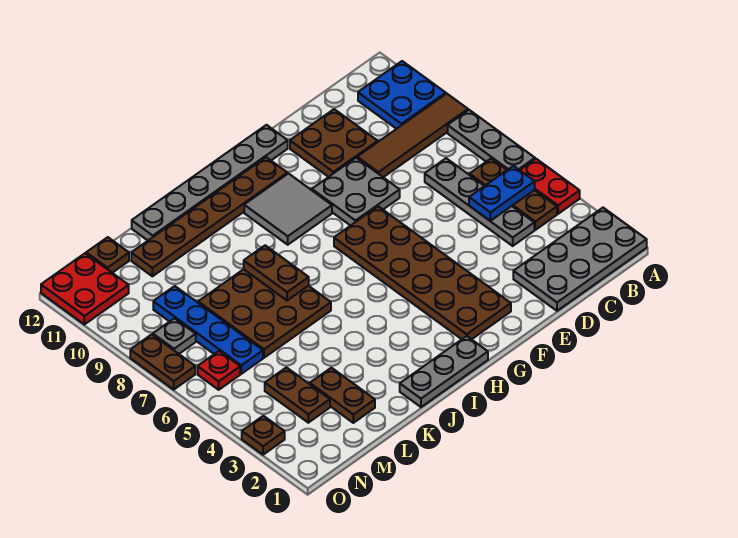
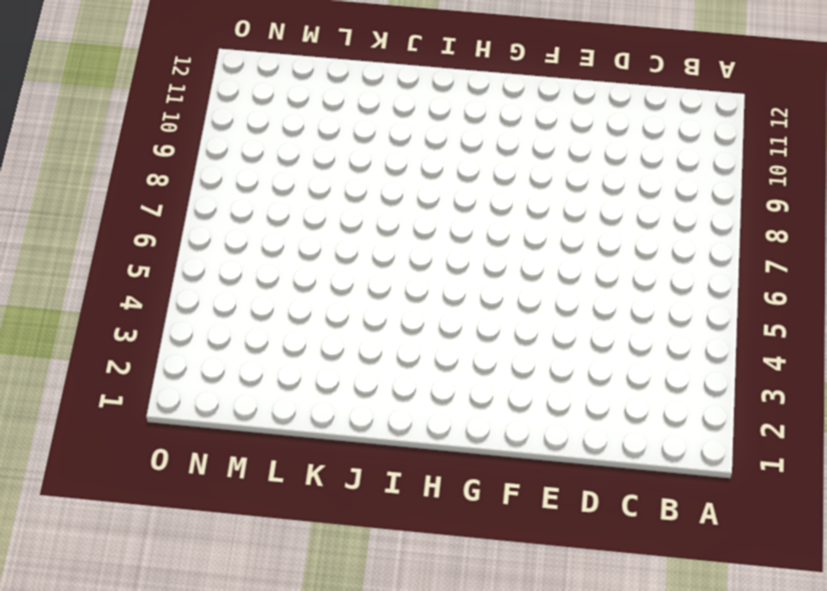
none -> grey plate A1:D2 level 1
none -> red plate A4:A5 level 1
none -> grey plate A6:A8 level 1

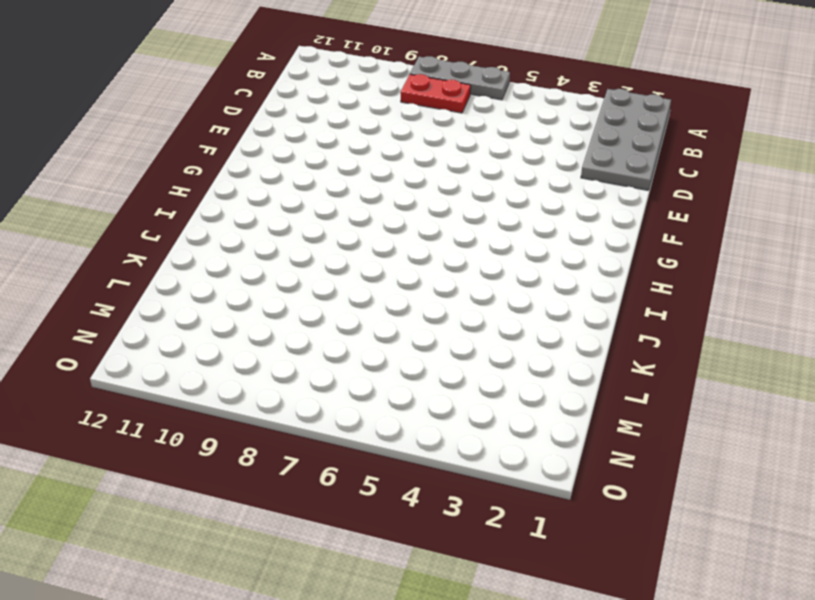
red plate B7:B8 level 1 -> red plate A4:A5 level 1
none -> brown tile A9:D9 level 1
none -> blue plate A10:B11 level 1
none -> brown plate B4:B6 level 1

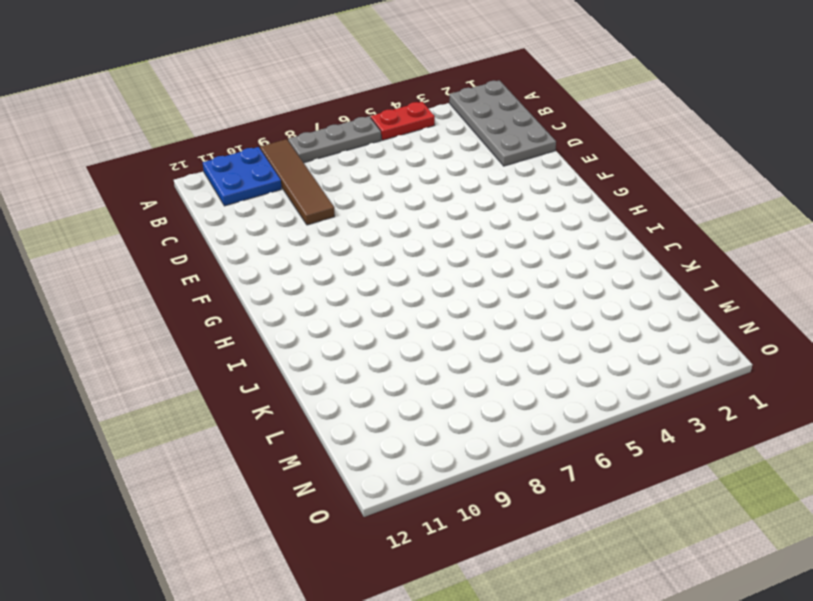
none -> brown plate B4:B6 level 1
none -> grey plate C4:C7 level 1
none -> brown plate D10:E11 level 1

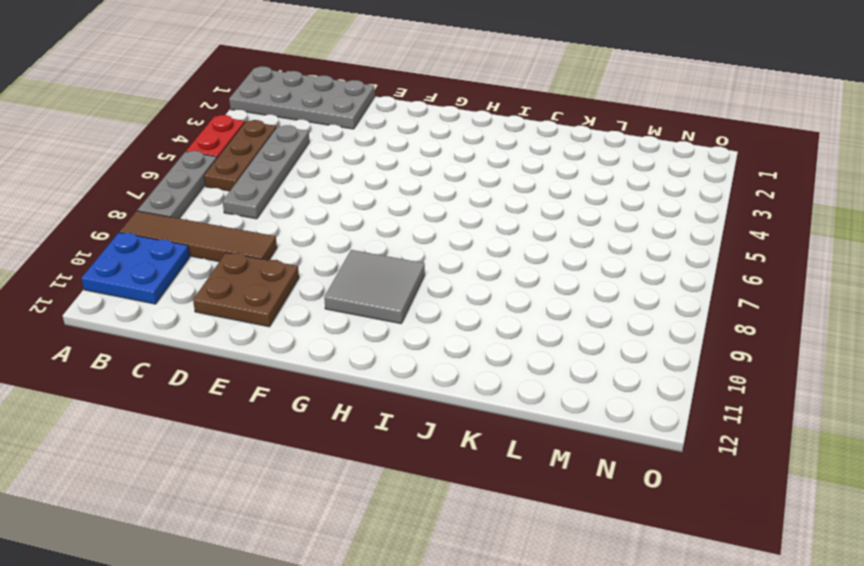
none -> grey plate E8:F9 level 1
none -> brown plate F2:G7 level 1
none -> grey plate F12:K12 level 1

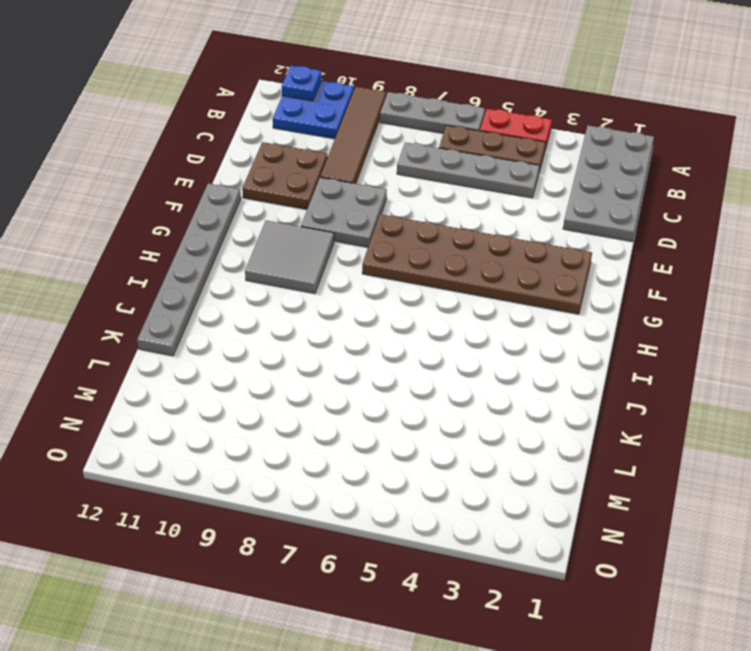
blue plate A11 level 2 -> none
none -> brown plate G11:L11 level 1
none -> grey plate H1:J1 level 1
none -> brown plate J6:L8 level 1

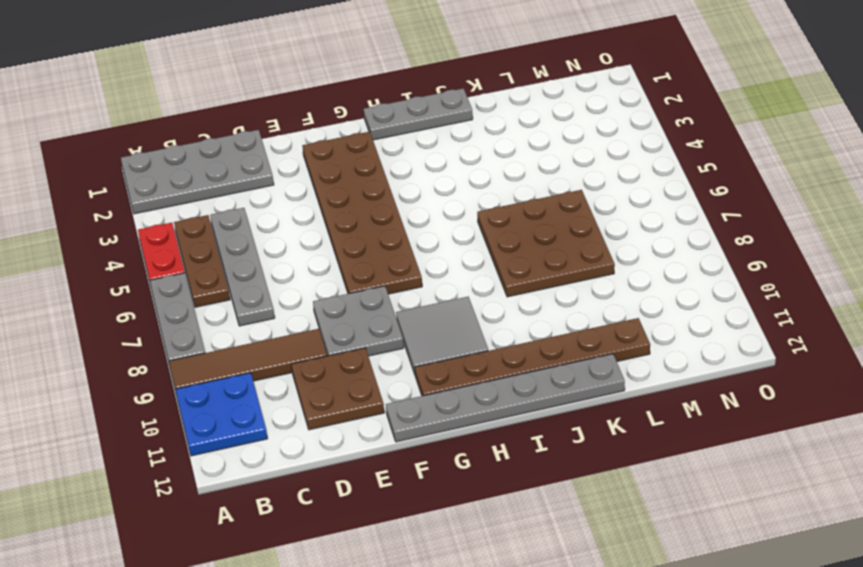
none -> brown plate L2:L3 level 1
none -> brown plate M3:M4 level 1
none -> blue plate M6:M9 level 1

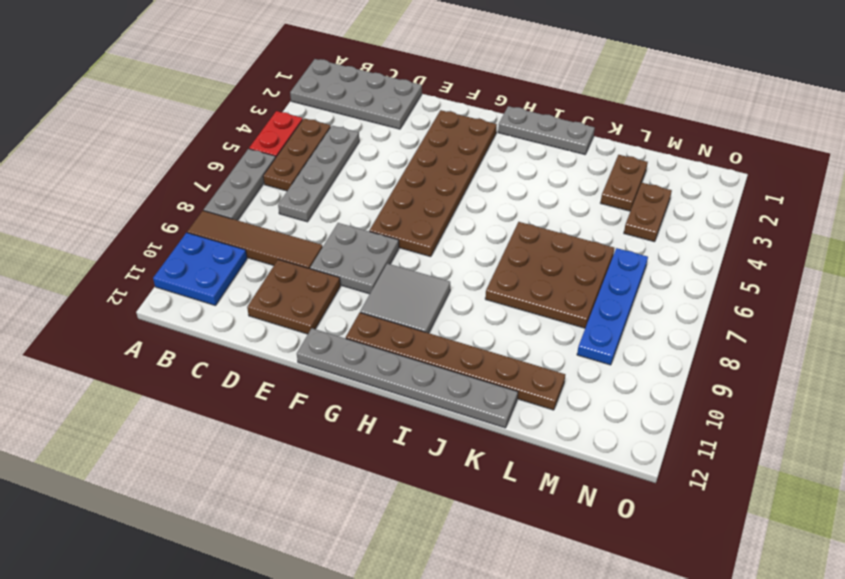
none -> brown plate M12 level 1
none -> red plate N6 level 1
none -> grey plate N8 level 1

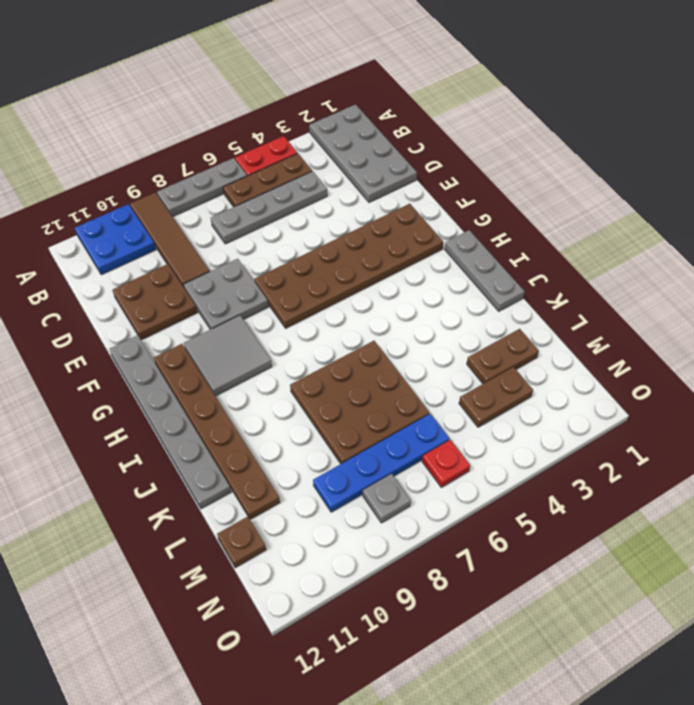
none -> red plate N11:O12 level 1
none -> brown plate O3 level 1
none -> brown plate O7:O8 level 1

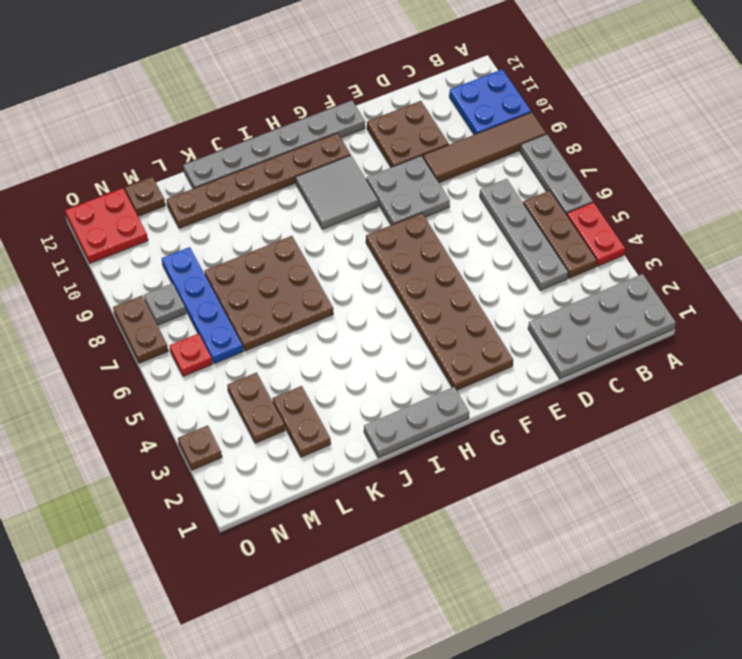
none -> blue plate B5:C5 level 2
none -> brown plate J7:J8 level 2

